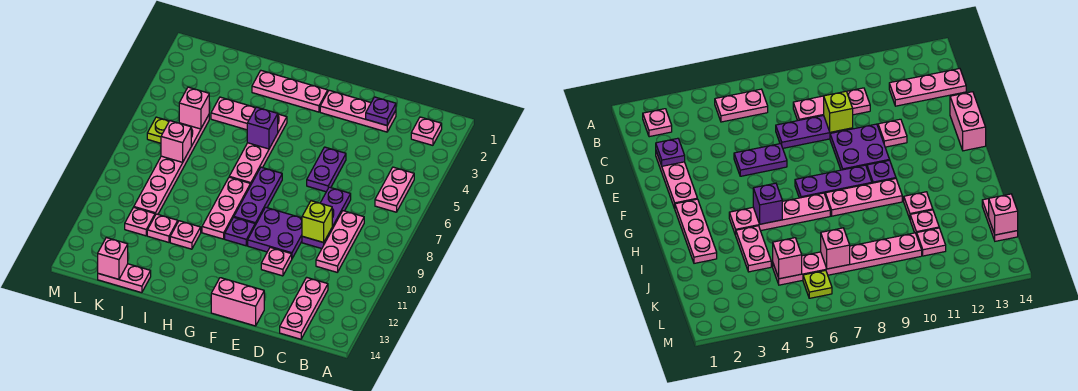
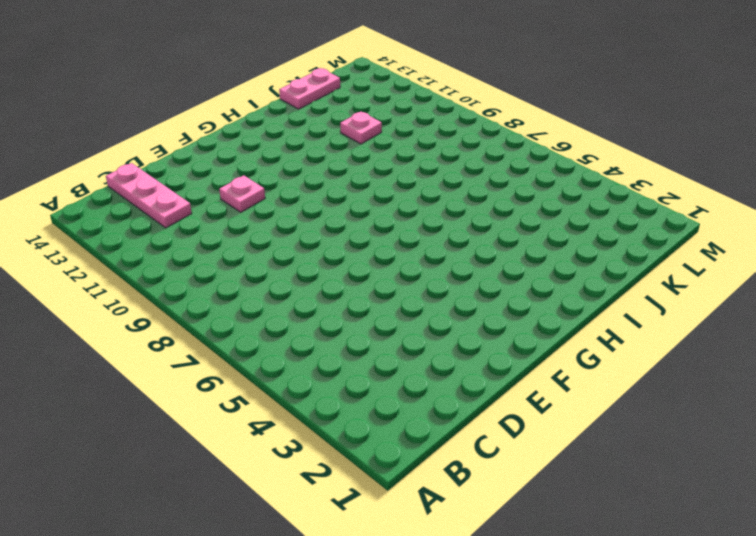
none -> pink plate B2 level 1
none -> pink plate B5:B6 level 1
none -> pink plate C8:C10 level 1

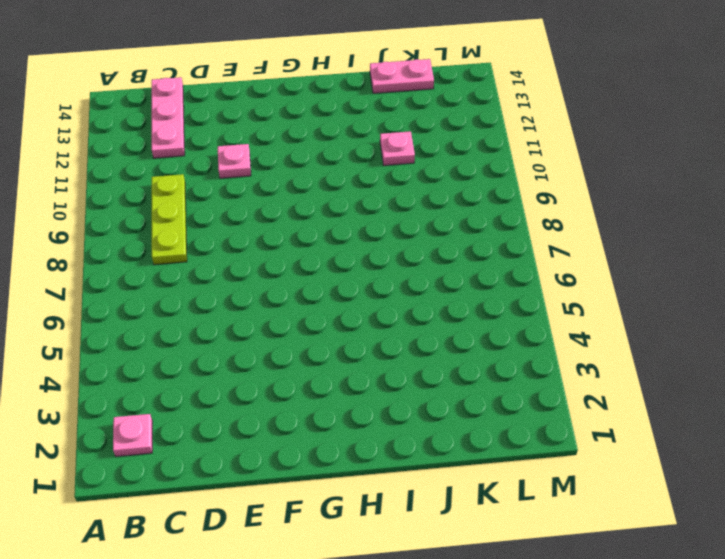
lime plate C8:C10 level 1 -> pink plate C8:C10 level 1
none -> pink plate B5:B6 level 1
none -> pink plate D2:F2 level 1
none -> purple plate D7:D9 level 1

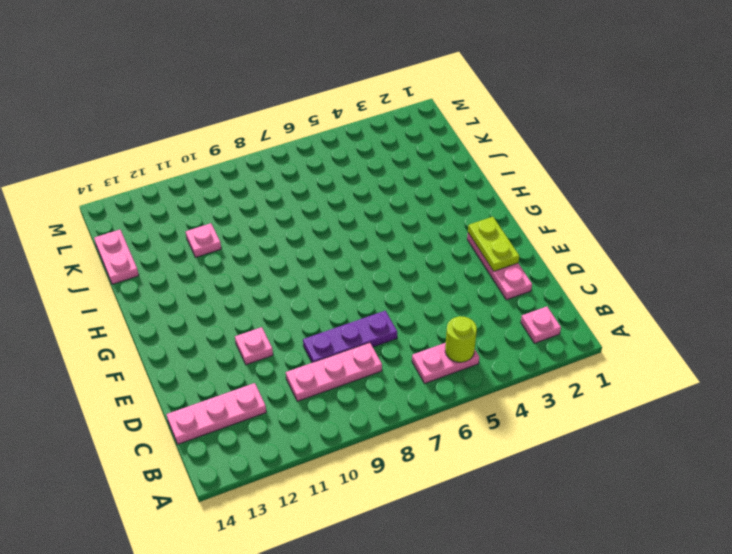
lime round brick B5 level 2 -> none
lime plate E2:F2 level 2 -> none
none -> purple plate E5:E6 level 1
none -> purple plate E9:F10 level 1
none -> pink brick E14:F14 level 1

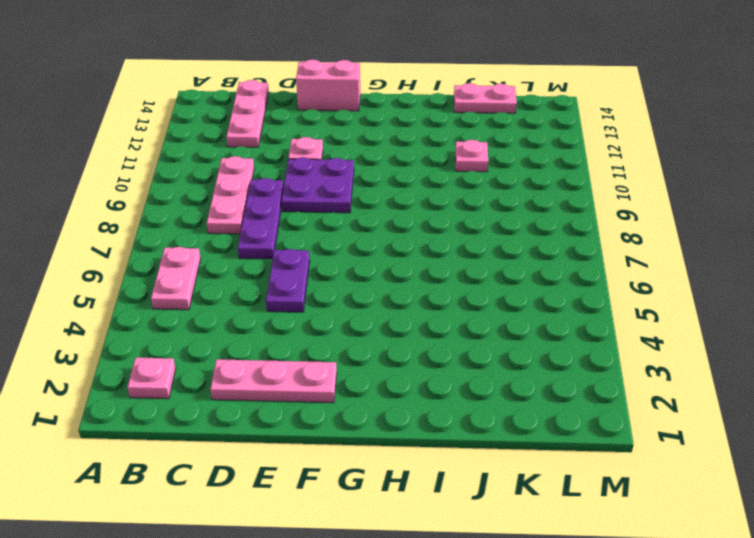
none -> pink plate G2:I2 level 1
none -> purple plate G7:G9 level 1
none -> purple plate G10 level 1

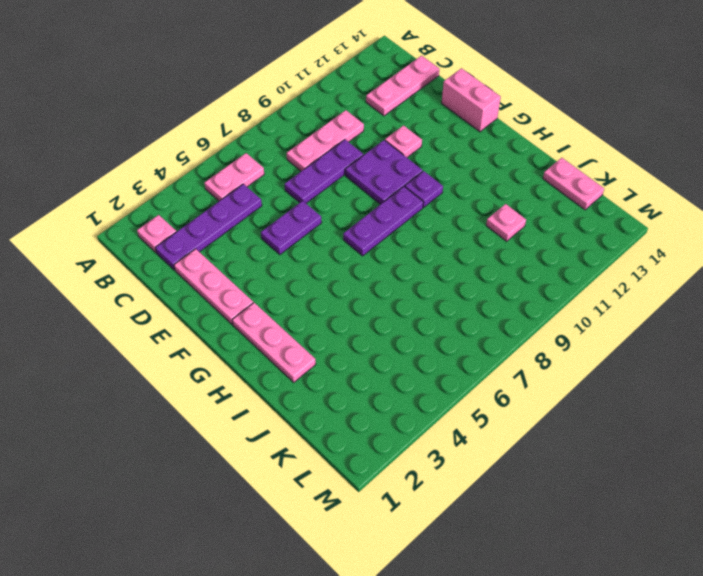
purple plate C2:C5 level 1 -> none
none -> pink plate H4:H7 level 1
none -> pink plate H8:H10 level 1
none -> pink plate I4:J4 level 1

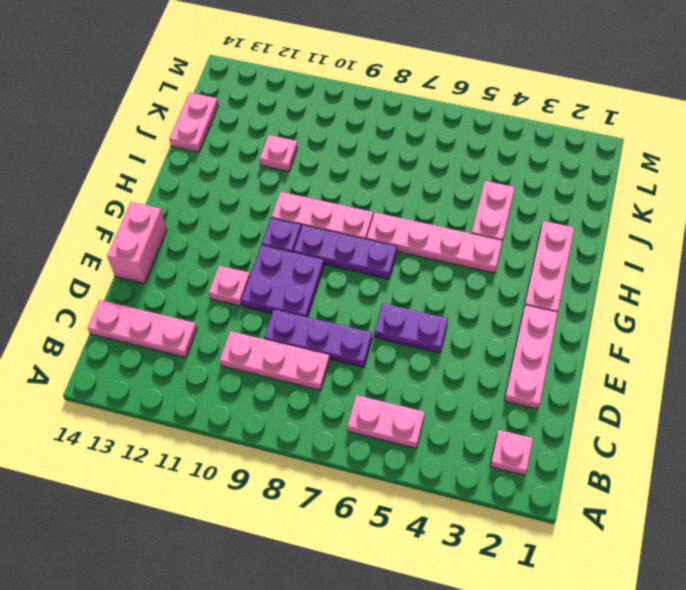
none -> pink plate I11 level 1
none -> pink plate K5:K10 level 1
none -> pink plate K11 level 1

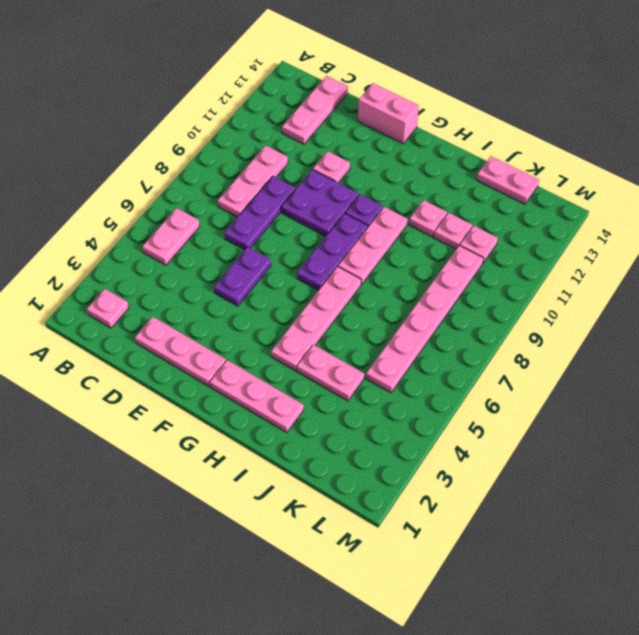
none -> lime plate L6 level 1
none -> purple plate D2 level 2
none -> lime brick D9 level 2

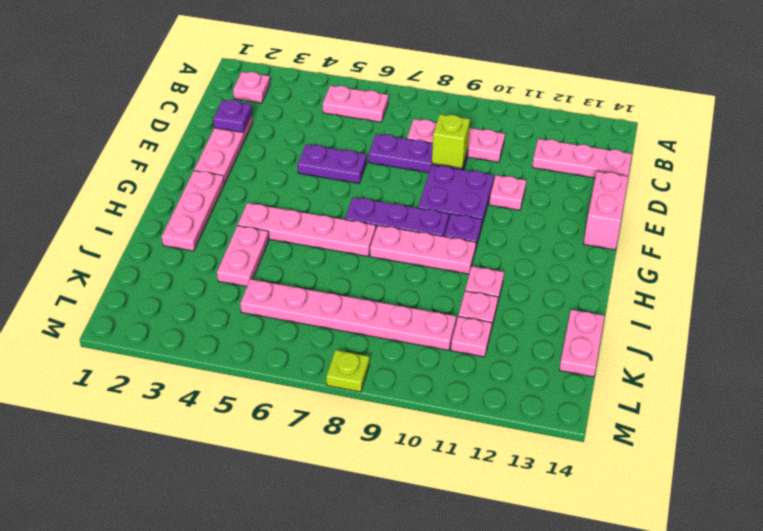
lime plate M8 level 1 -> lime plate L6 level 1
none -> purple brick H5 level 2
none -> pink brick K5 level 2
none -> pink brick K7 level 2

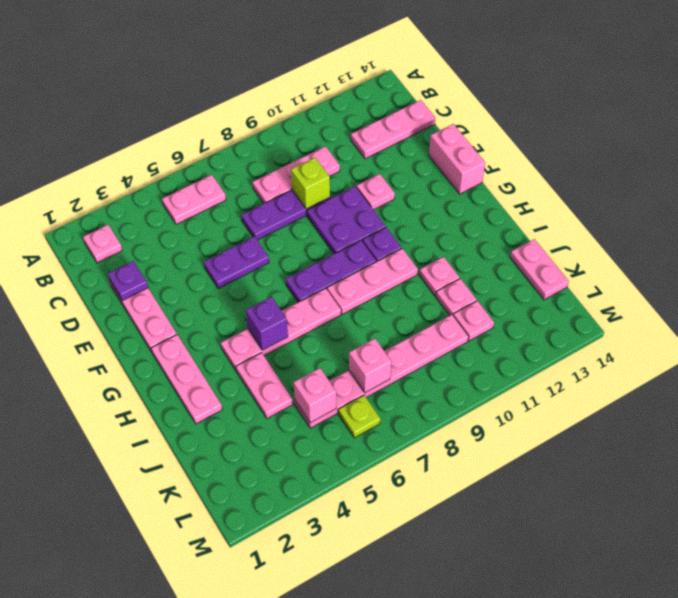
none -> pink brick K14 level 2

